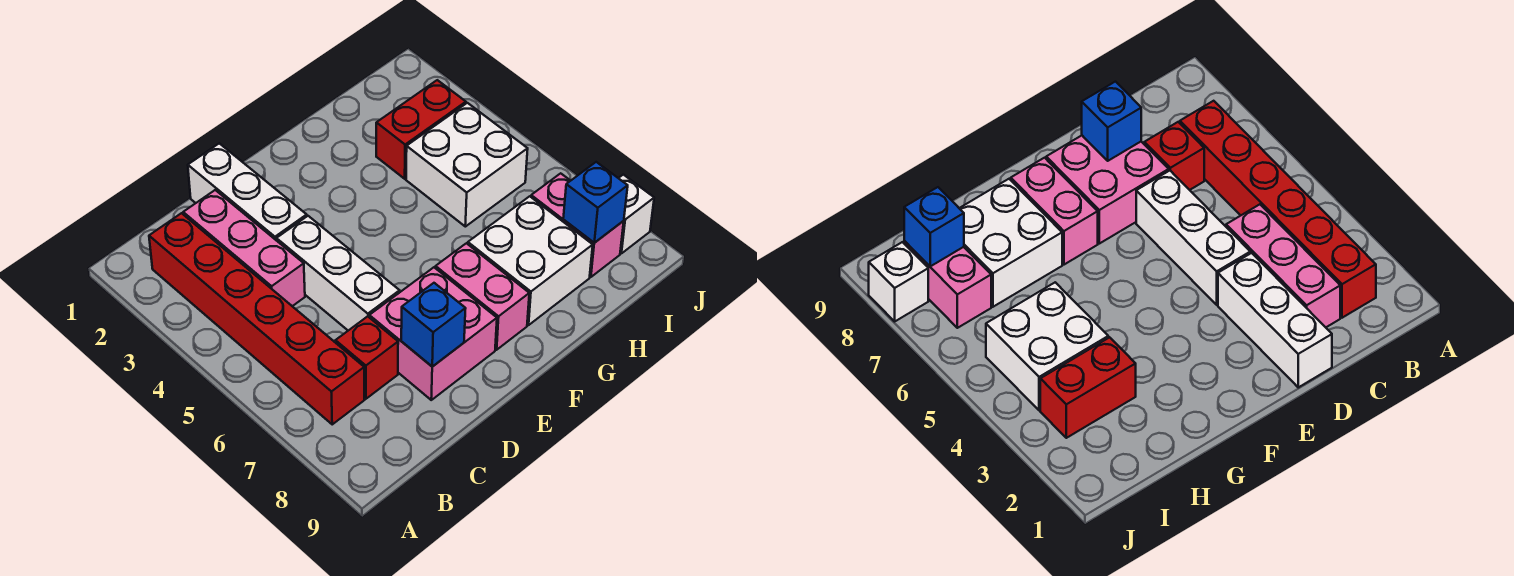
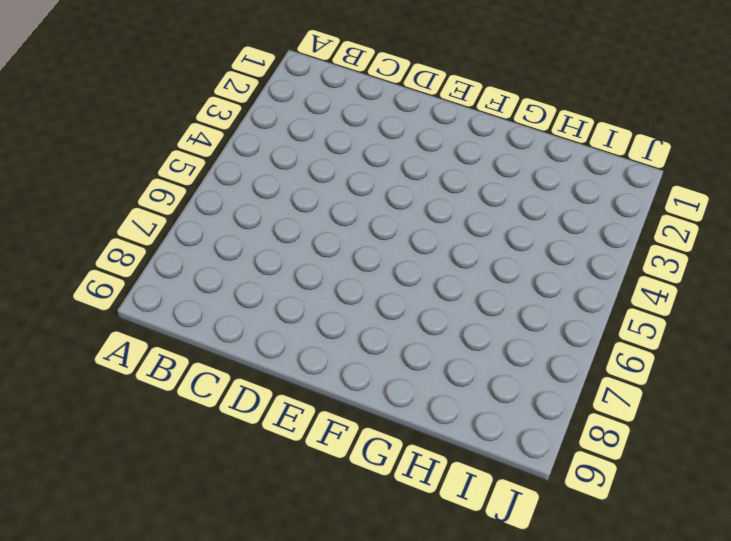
none -> red brick B2:B7 level 1
none -> pink brick C2:C4 level 1
none -> red brick C7 level 1

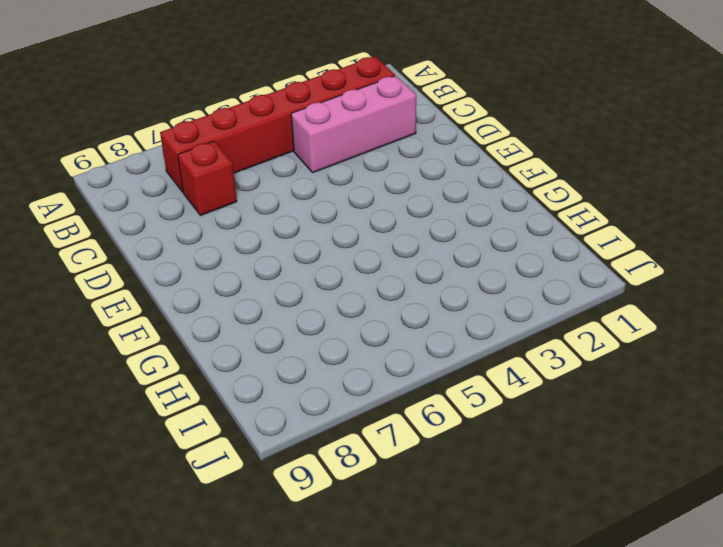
none -> white brick D1:D3 level 1
none -> white brick D4:D6 level 1
none -> pink brick D7:E8 level 1

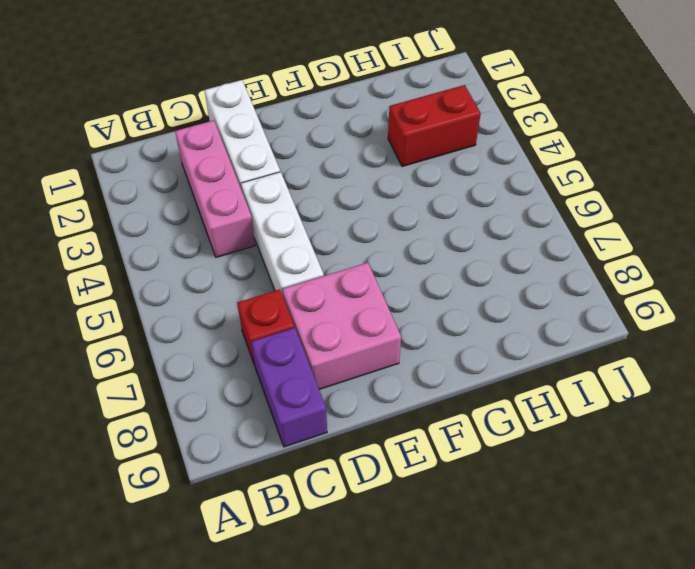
purple brick C8:C9 level 1 -> none
none -> red brick B2:B7 level 1
none -> pink brick F7:F8 level 1
none -> white brick G7:H8 level 1

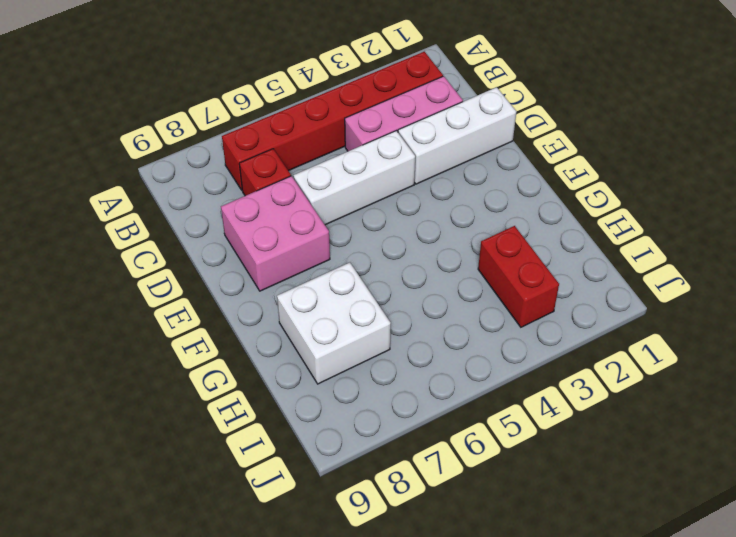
none -> pink brick F7:F8 level 1
none -> white brick H4:I5 level 1
none -> pink brick I7:I8 level 1

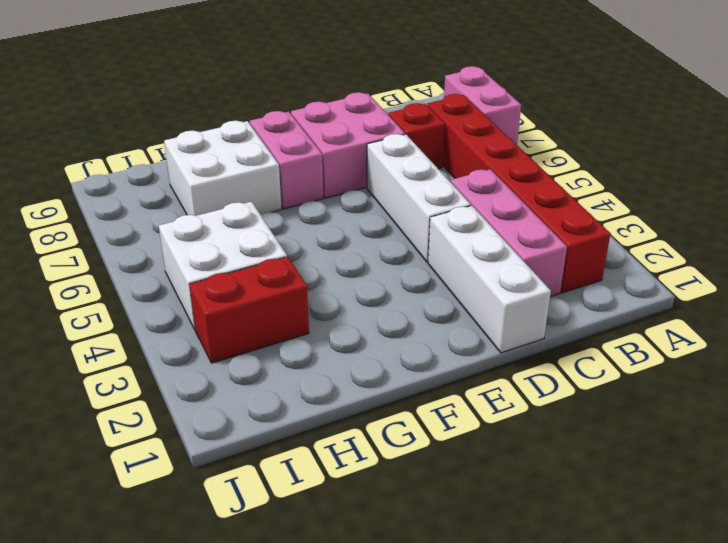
pink brick A7:A8 level 1 -> pink brick I7:I8 level 1
none -> white brick J8 level 1
none -> blue brick D8 level 2
none -> blue brick I8 level 2

